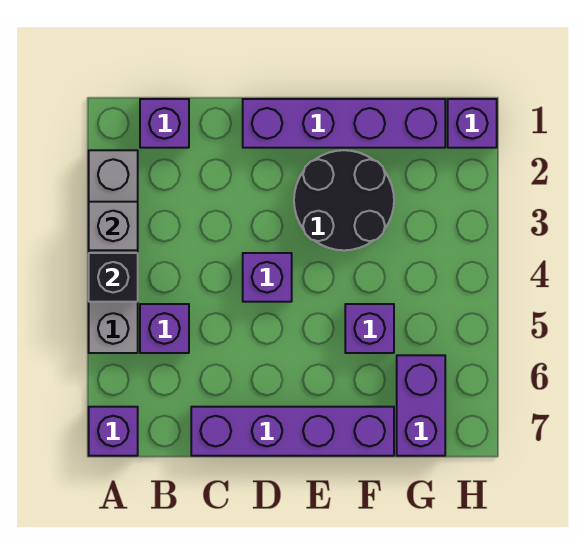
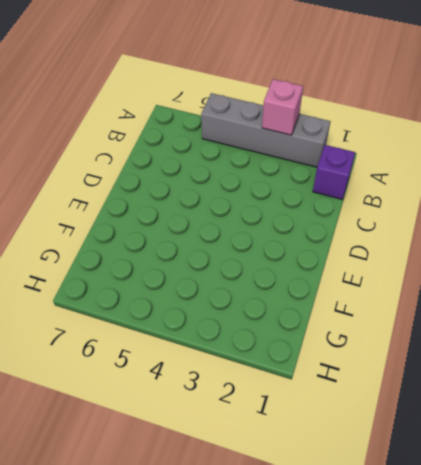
pink brick A3 level 2 -> grey brick A3 level 2
none -> purple brick A7 level 1
none -> purple brick B5 level 1
none -> purple brick C7:F7 level 1

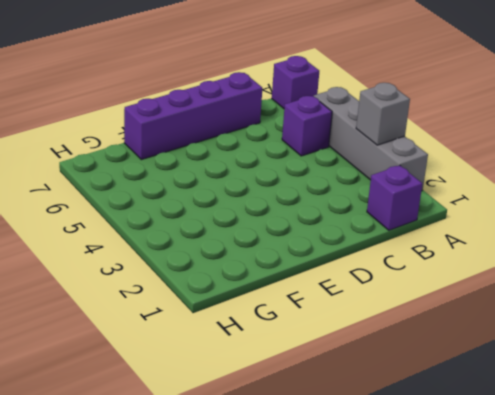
none -> purple brick D1:G1 level 1
none -> purple brick D4 level 1
none -> black round brick E2:F3 level 1

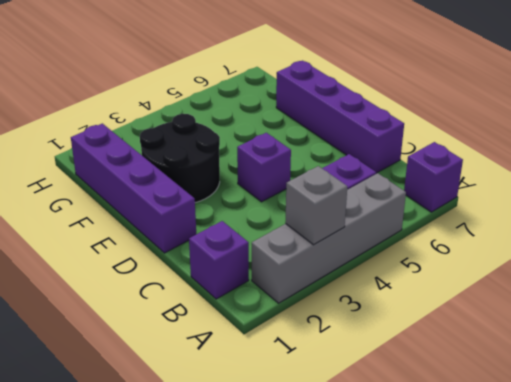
none -> purple brick F5 level 1
none -> purple brick G6:G7 level 1
none -> purple brick H1 level 1

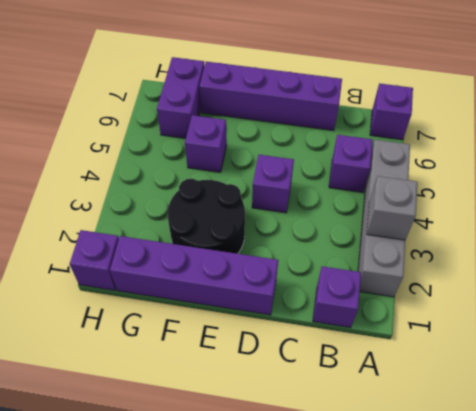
none -> black brick A4 level 2

